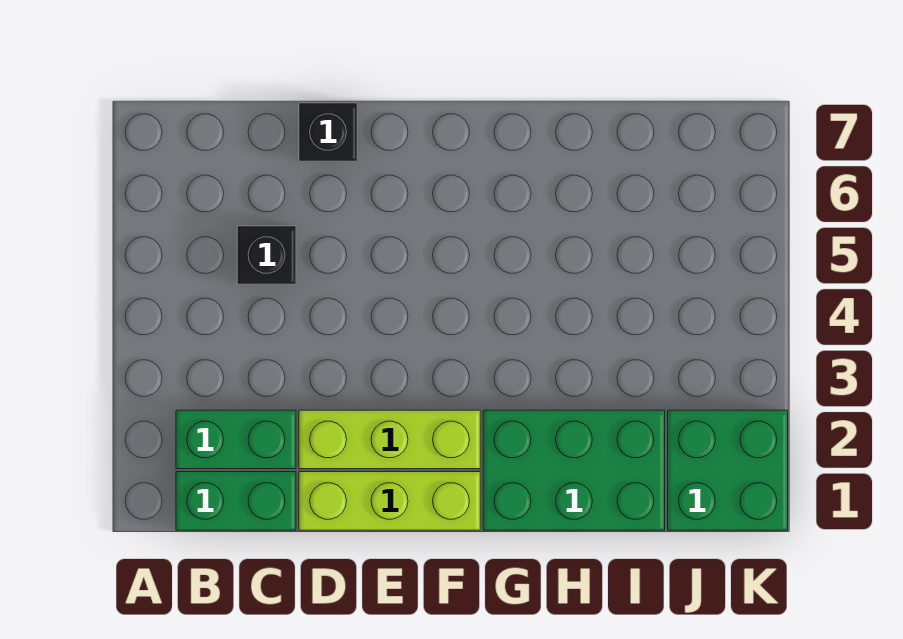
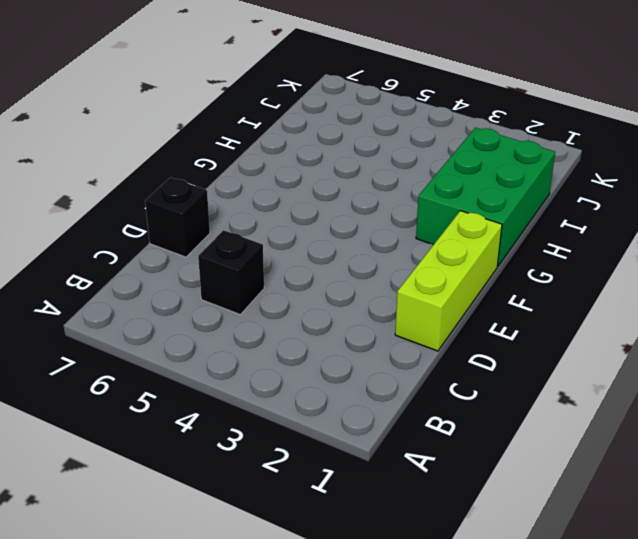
none -> green brick B1:C1 level 1
none -> green brick B2:C2 level 1

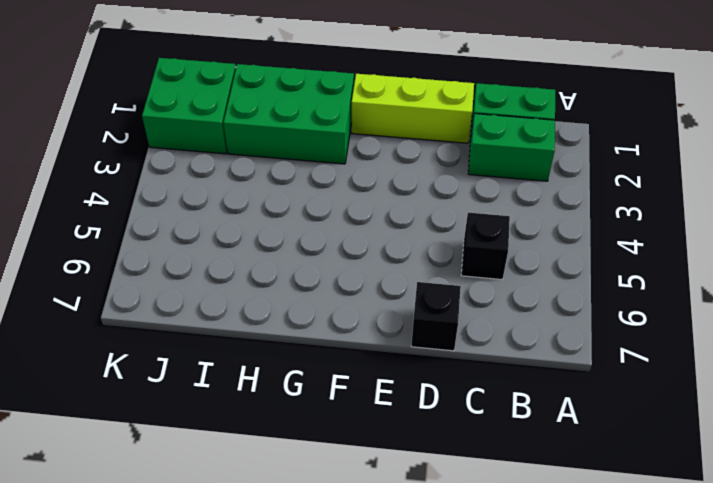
none -> lime brick D2:F2 level 1

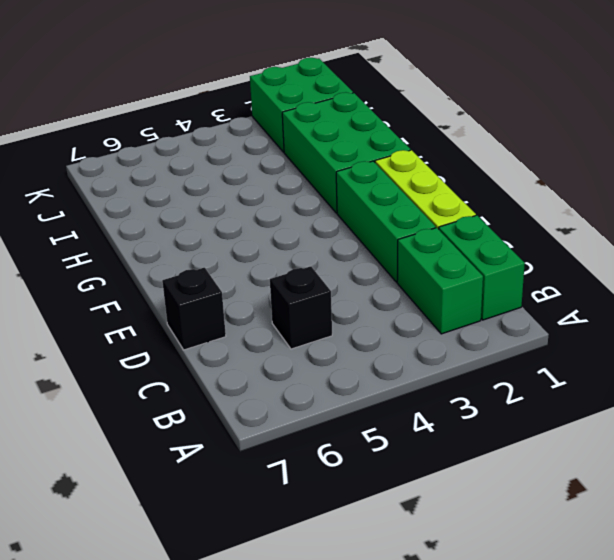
green brick D2:F2 level 1 -> lime brick D2:F2 level 1

